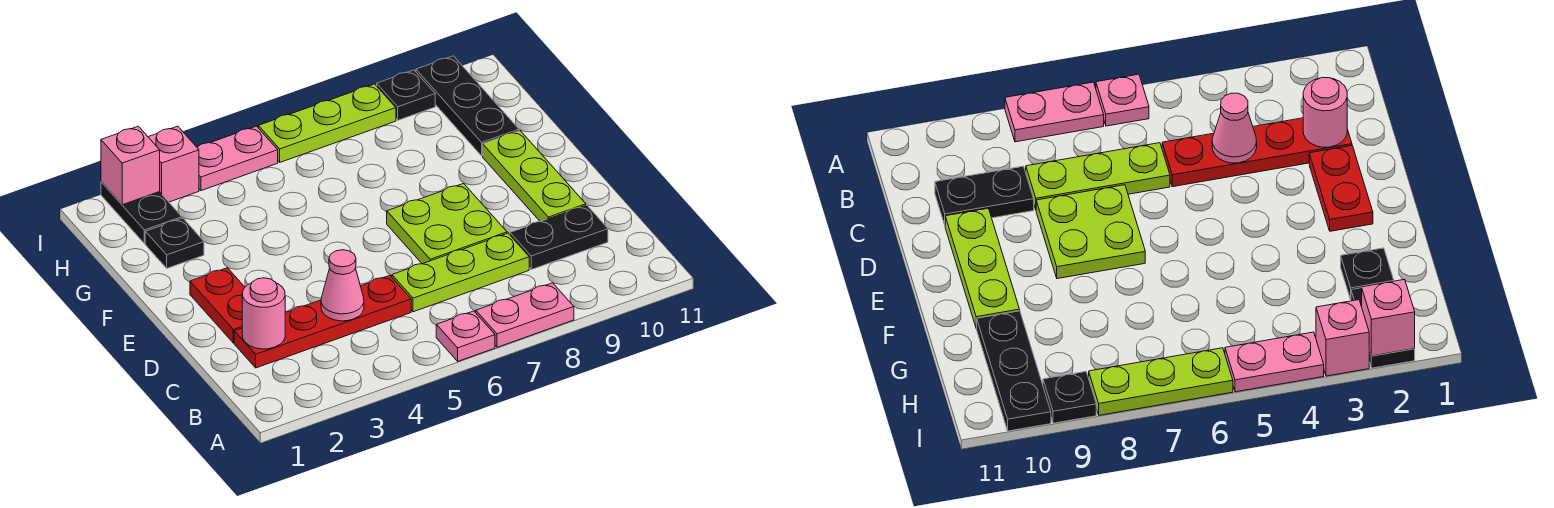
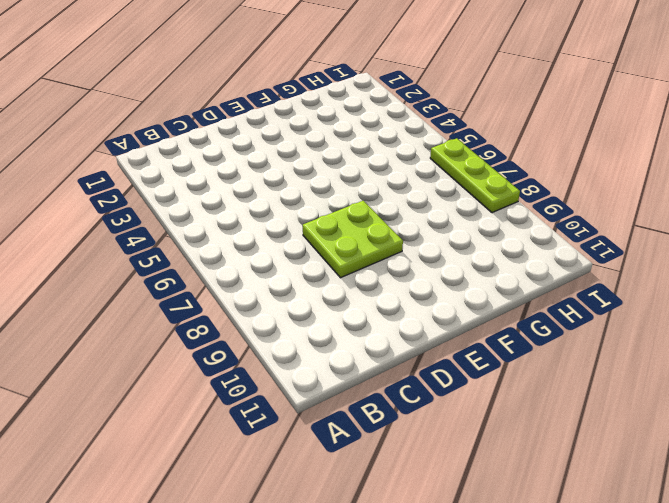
none -> pink plate A6 level 1
none -> pink plate A7:A8 level 1
none -> red plate C2:C5 level 1

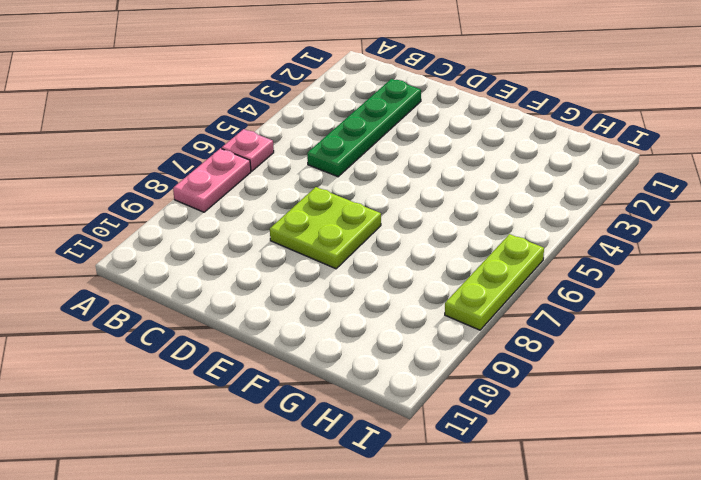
green plate C2:C5 level 1 -> red plate C2:C5 level 1
none -> lime plate C6:C8 level 1
none -> black plate C9:C10 level 1
none -> red plate D2:E2 level 1

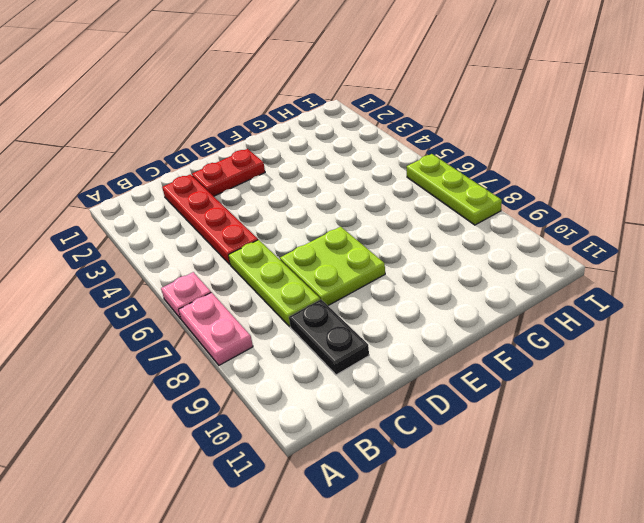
none -> lime plate D10:F10 level 1
none -> black plate G2 level 1
none -> black plate G10:I10 level 1

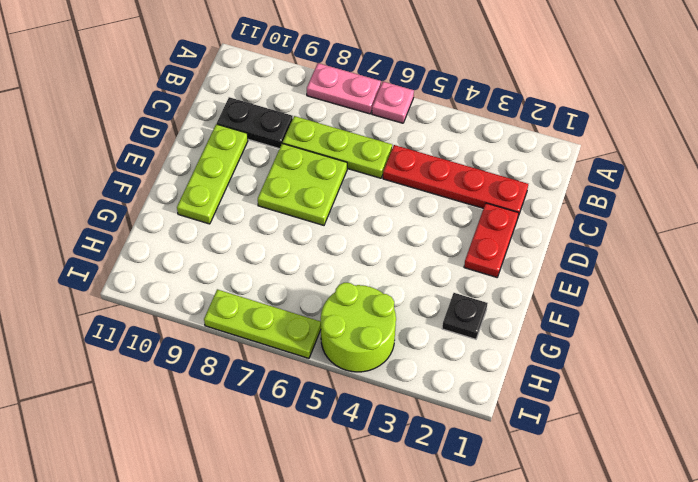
lime round brick H4:I5 level 1 -> pink plate I4:I5 level 1
none -> black plate G10:I10 level 1
none -> black plate H2:I2 level 1
none -> pink brick I3 level 1

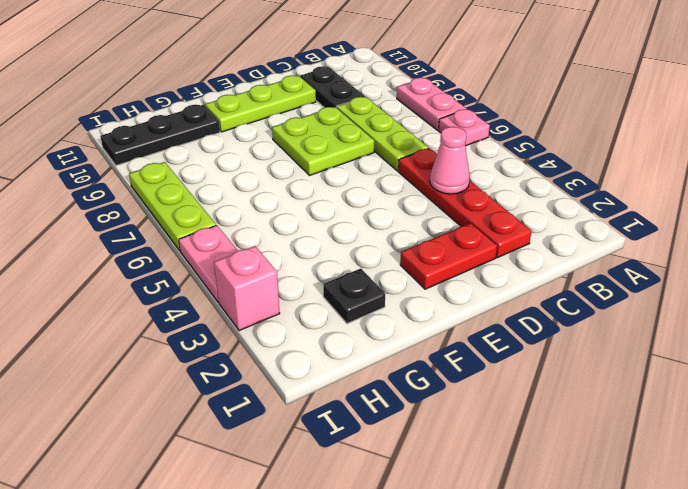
none -> black plate H2:I2 level 1
none -> black plate I9 level 1
none -> pink round brick C2 level 2

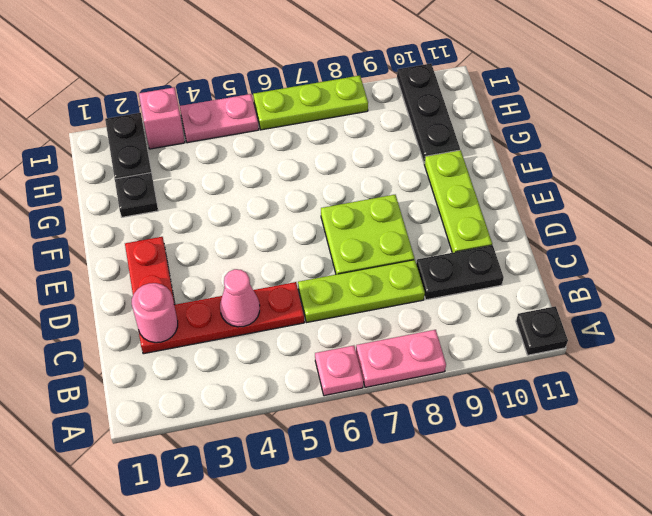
black plate A11 level 1 -> black plate I9 level 1
none -> pink brick I2 level 2

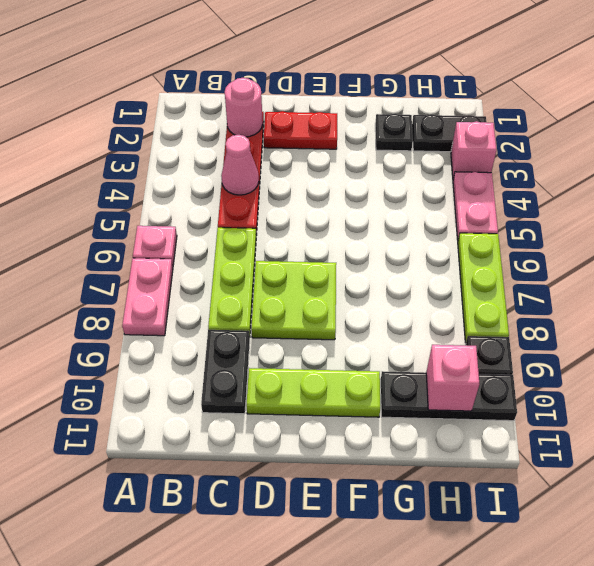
pink brick H10 level 2 -> pink brick I2 level 2

